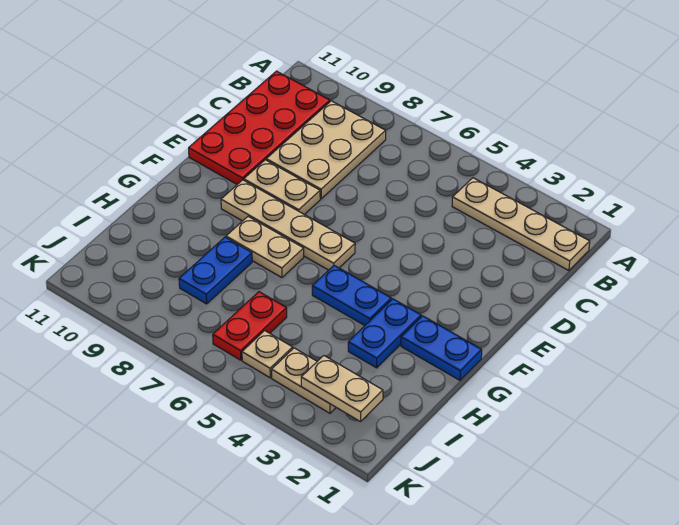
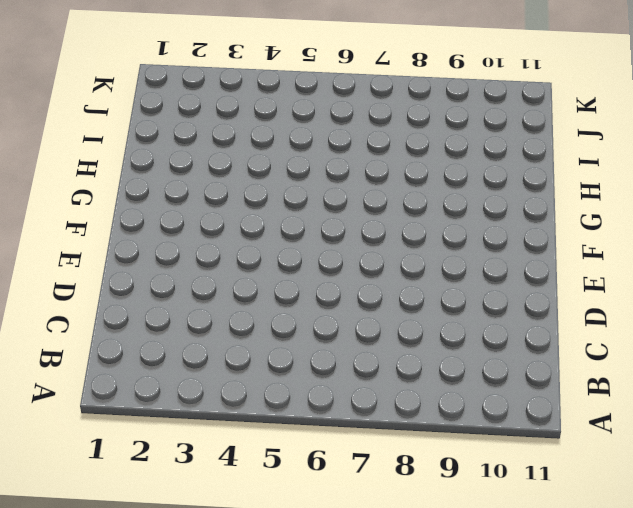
none -> tan plate B1:B4 level 1
none -> tan plate B8:D9 level 1
none -> red plate B10:E11 level 1

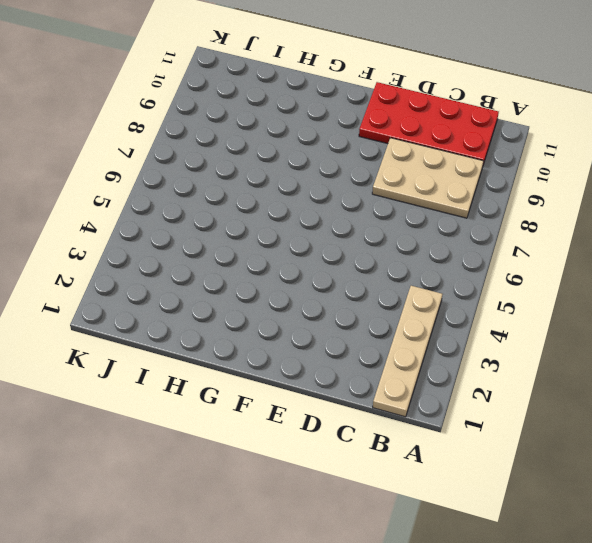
none -> tan plate E8:E9 level 1
none -> tan plate F6:F9 level 1
none -> blue plate G1:G2 level 1

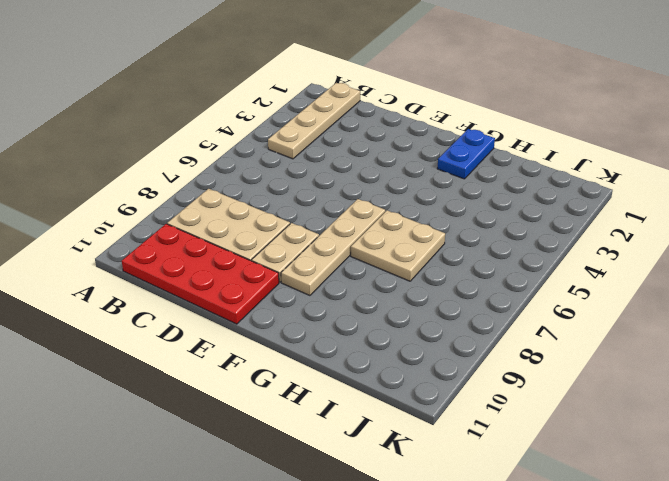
tan plate G6:H7 level 1 -> tan plate G7:G8 level 1
none -> blue plate G3:H3 level 1
none -> blue plate G4:G5 level 1
none -> blue plate H8:I8 level 1

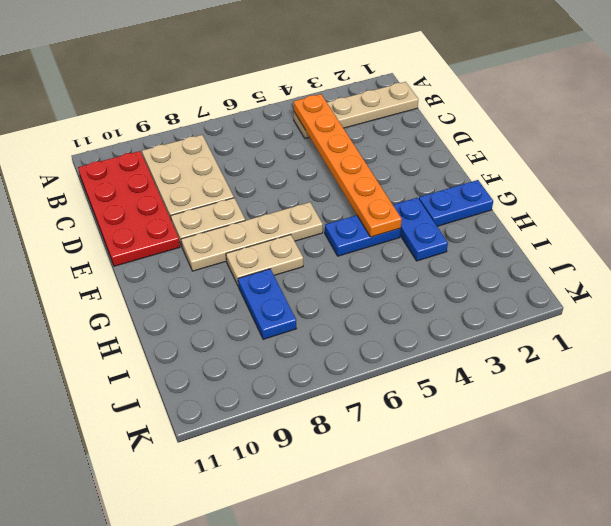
orange plate B4:G4 level 2 -> none
none -> red plate I6:J6 level 1
none -> tan plate J3:J4 level 1
none -> tan plate J5 level 1

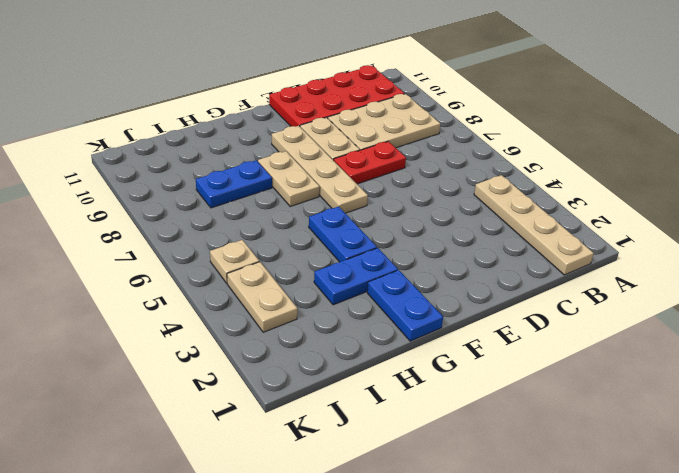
red plate D7:E7 level 1 -> red plate I6:J6 level 1
none -> tan plate J2:J3 level 2

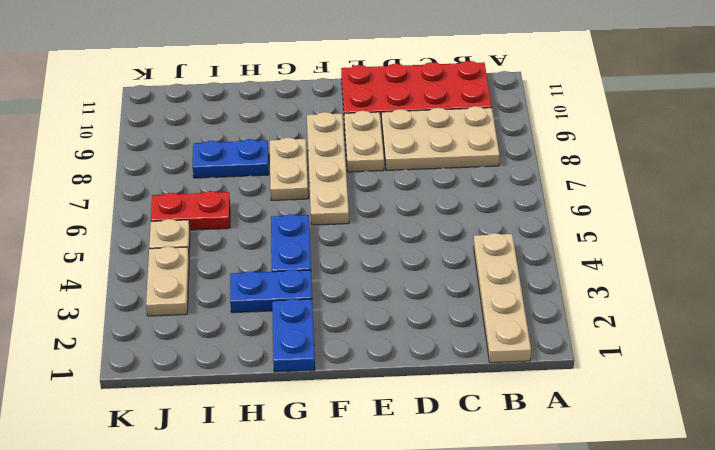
none -> tan plate J2:J3 level 2

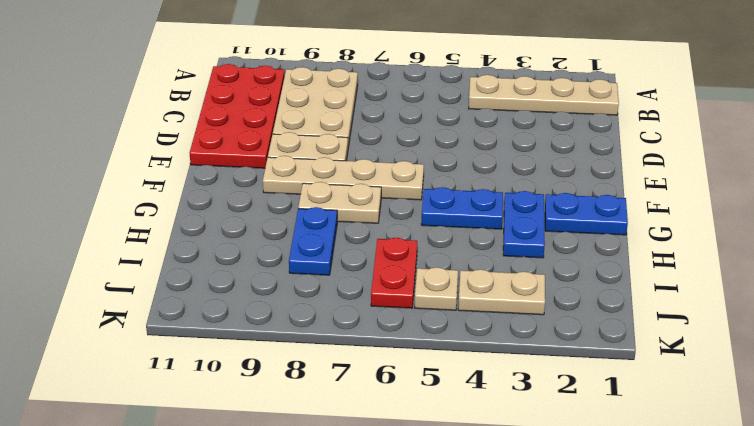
none -> tan plate J2:J3 level 2

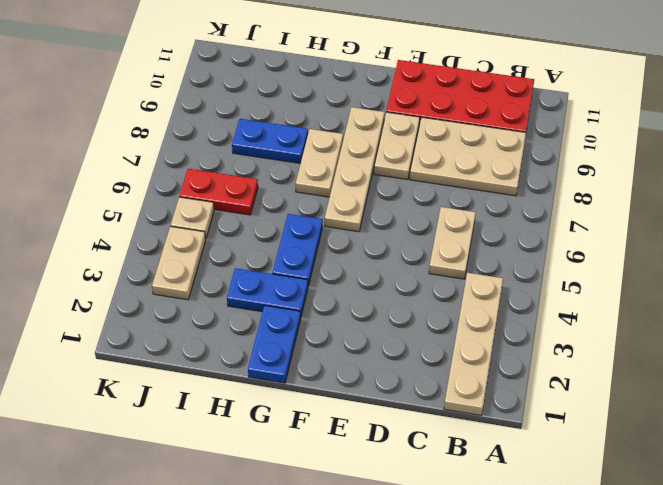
tan plate C5:C6 level 1 -> tan plate J2:J3 level 2

